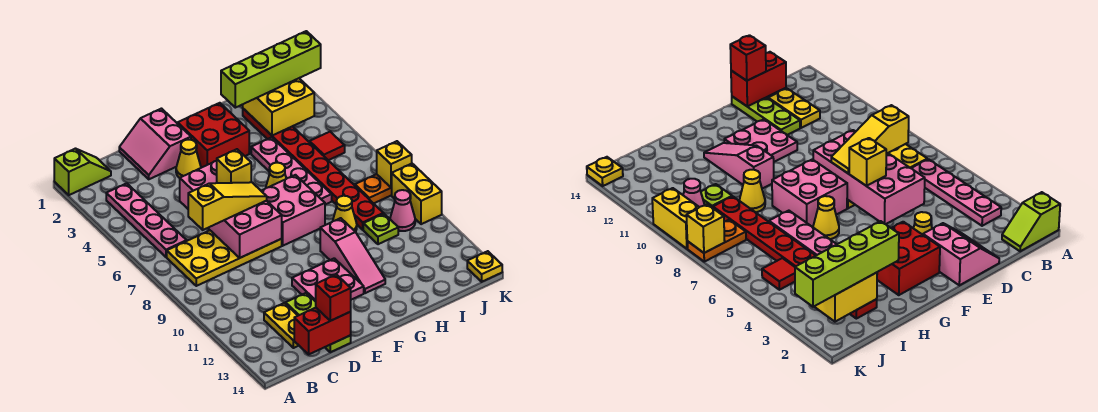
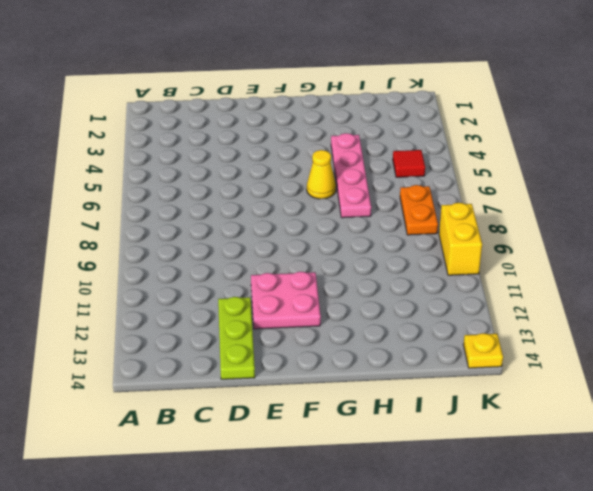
orange plate J7:J8 level 1 -> orange plate J8:K8 level 1
none -> lime slope A1:B1 level 1 top A
none -> pink plate B3:B6 level 1
none -> yellow plate B7:E8 level 1

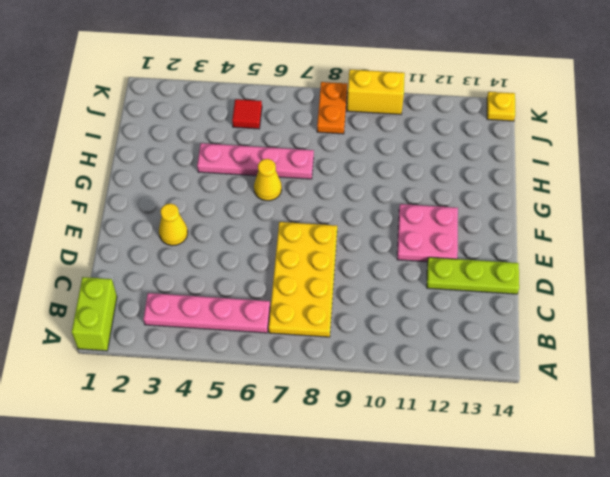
lime brick A1:B1 level 1 -> lime slope A1:B1 level 1 top A
none -> yellow plate C12:C13 level 1
none -> pink slope D1:E2 level 1 top E
none -> red brick F2:G3 level 1

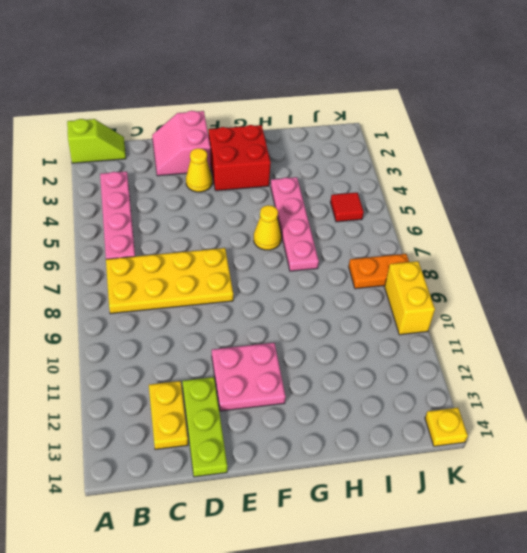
none -> pink brick F7:G8 level 1
none -> pink slope G10:G12 level 1 top 10
none -> yellow cone H9 level 1

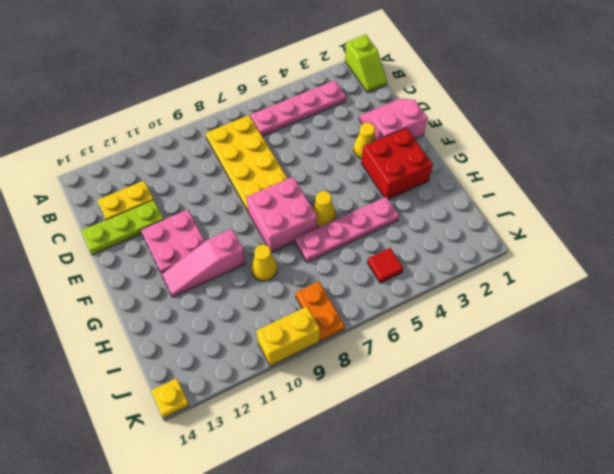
none -> red plate I2:I9 level 1
none -> lime plate I10 level 1
none -> pink cone J10 level 1

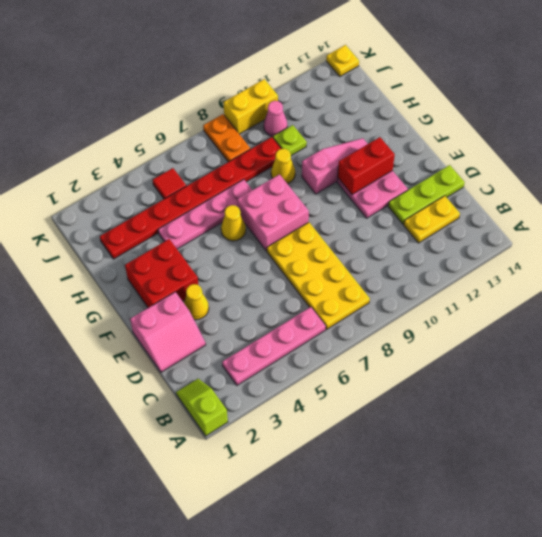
red brick F11:F12 level 2 -> red brick C14:D14 level 2
none -> pink brick D5:E8 level 2
none -> yellow brick I2:J3 level 2
none -> yellow brick K8 level 2

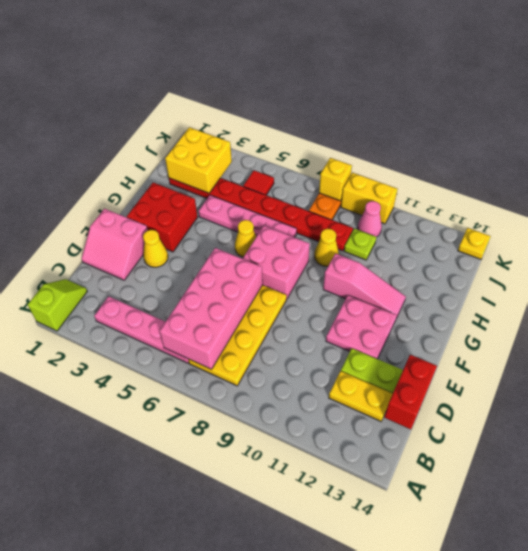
pink brick B6:E7 level 2 -> pink brick D5:E8 level 2
none -> yellow slope C7:E7 level 3 top C
none -> red brick D14 level 3
none -> yellow brick E6 level 3

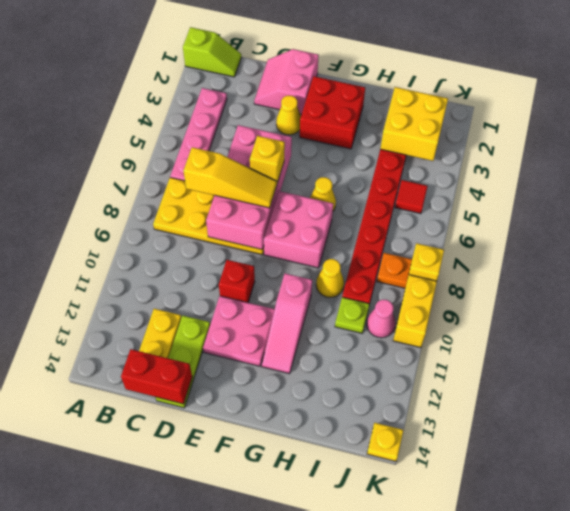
red brick E10 level 1 -> red brick D14 level 3
none -> pink plate H4:H7 level 1
none -> lime brick H2:K2 level 3

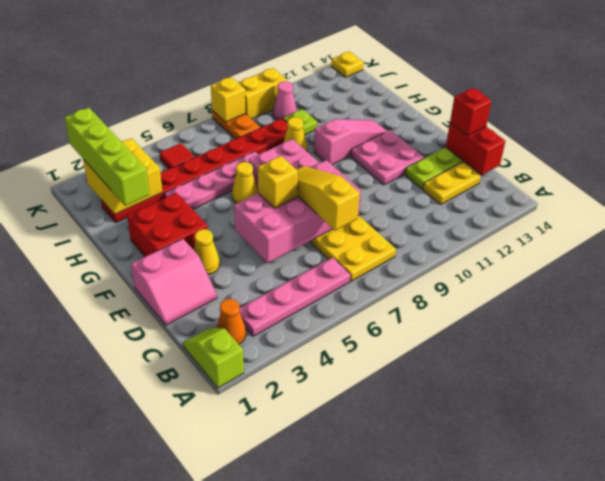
orange cone B2 level 1 -> none

